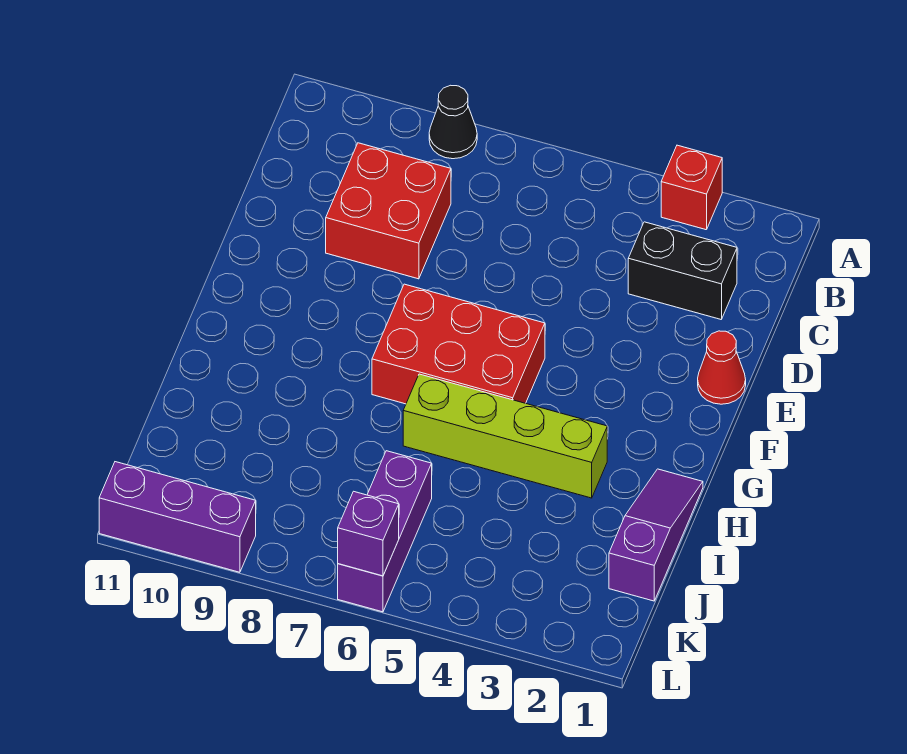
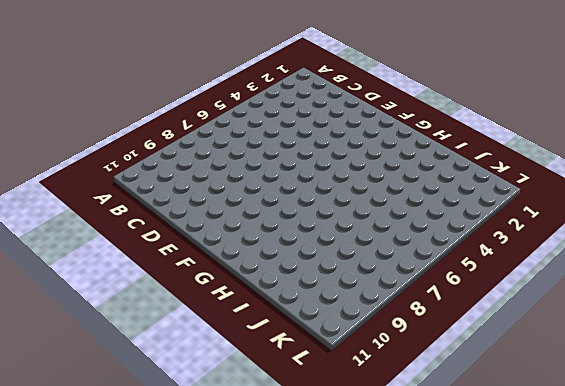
none -> red brick A3 level 1
none -> black cone A8 level 1

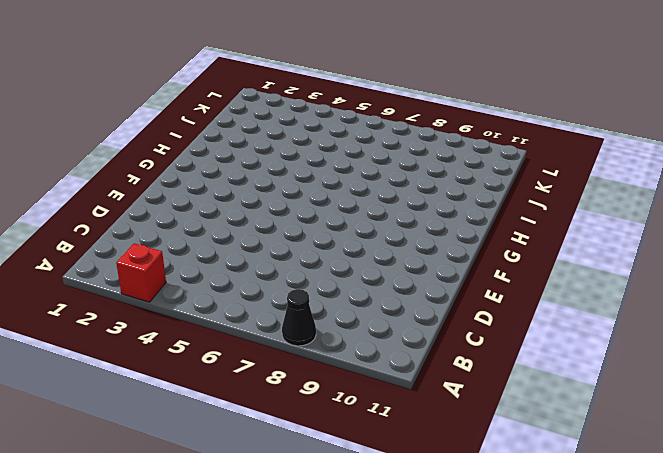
none -> black brick C2:C3 level 1
none -> red brick C8:D9 level 1

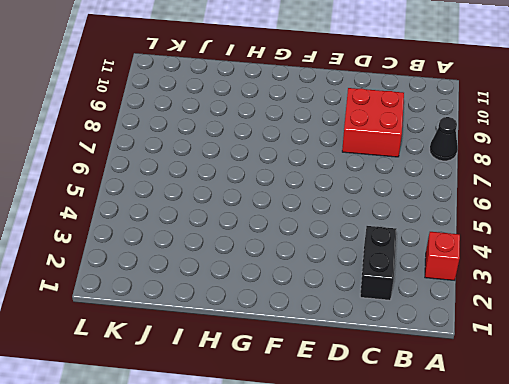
none -> red cone E1 level 1
none -> red brick F5:G7 level 1

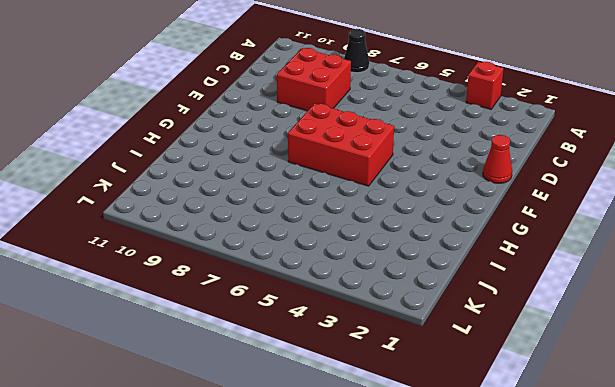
none -> black brick C2:C3 level 1
none -> purple slope H1:J1 level 1 top J

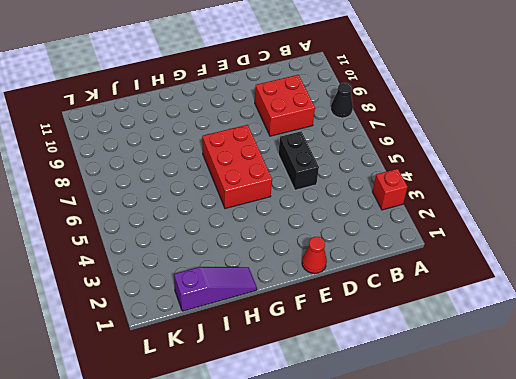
black brick D5:D6 level 1 -> black brick C2:C3 level 1
none -> lime brick H3:H6 level 1
none -> purple brick J6:L6 level 1

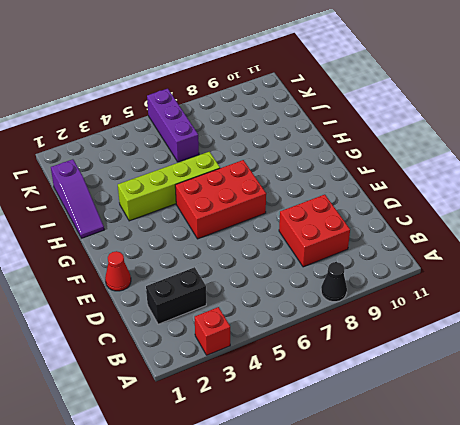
none -> purple brick L9:L11 level 1
none -> purple brick L6 level 2

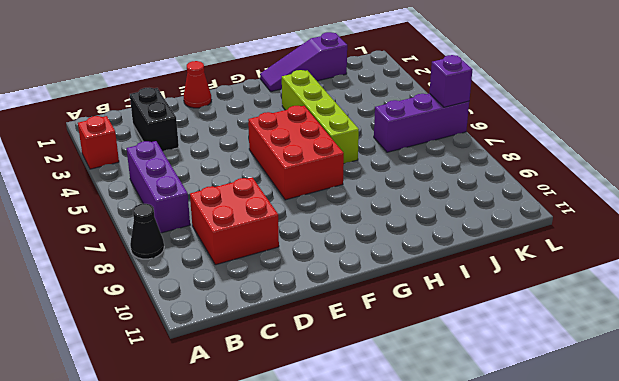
purple brick B5:B7 level 1 -> purple brick L9:L11 level 1

